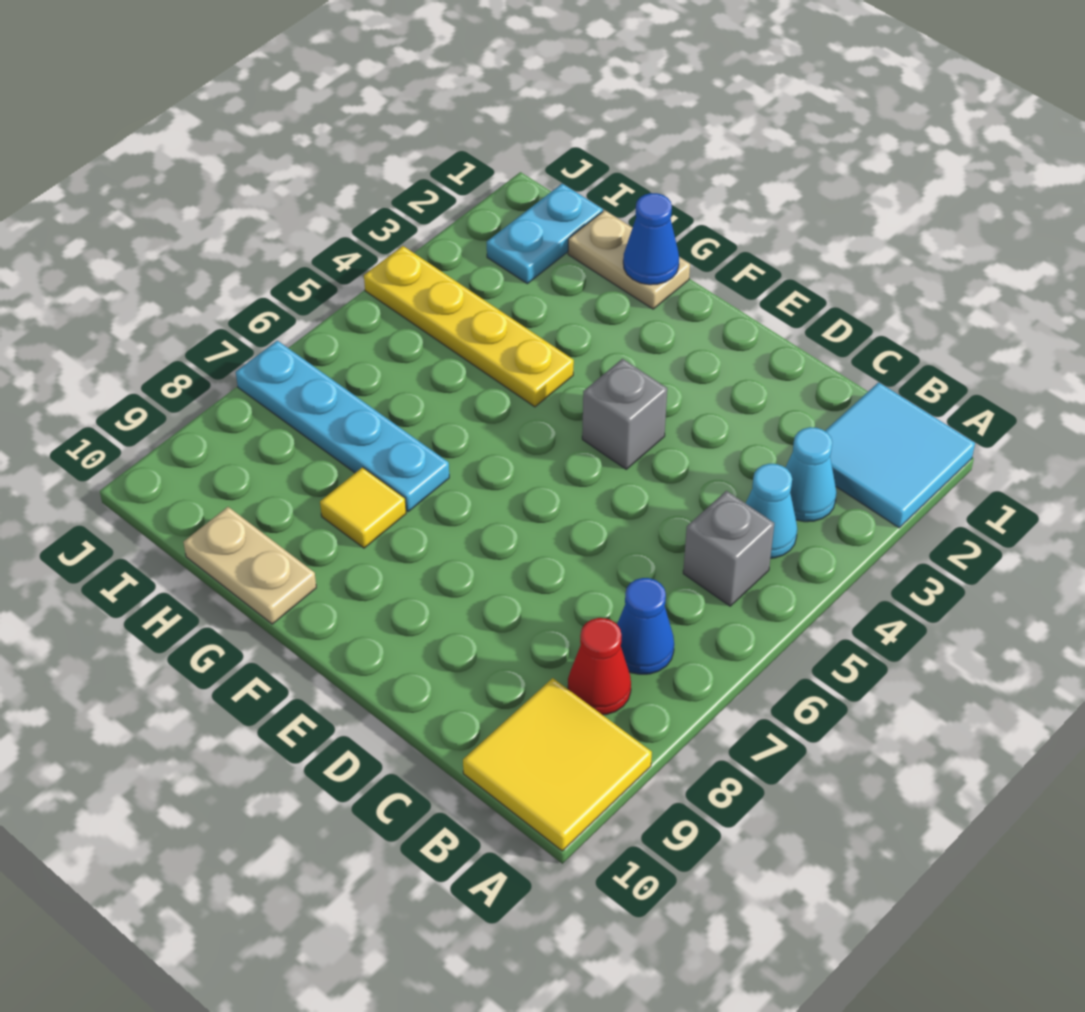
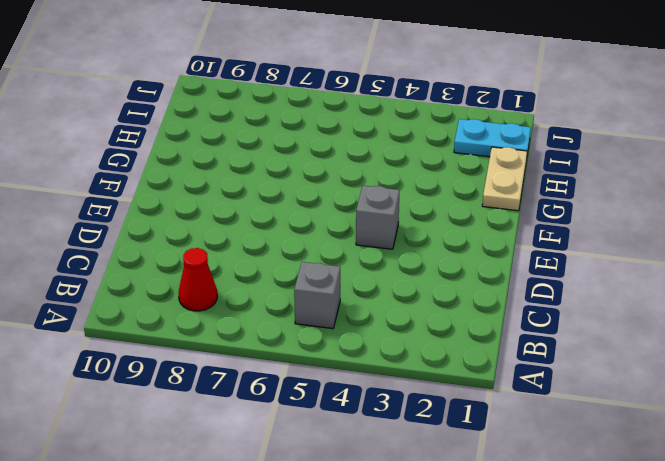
none -> cyan tile A1:B2 level 1
none -> yellow tile A9:B10 level 1
none -> cyan cone B3 level 1

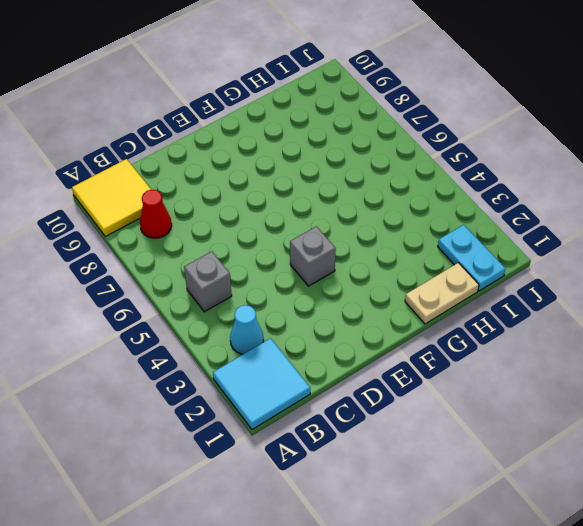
none -> cyan cone B4 level 1
none -> blue cone B7 level 1
none -> yellow plate G4:J4 level 1

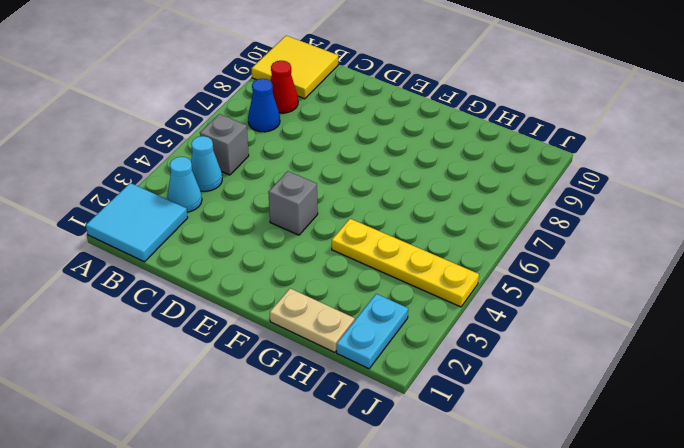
none -> cyan plate G7:J7 level 1
none -> yellow tile G8 level 1
none -> tan plate G10:H10 level 1

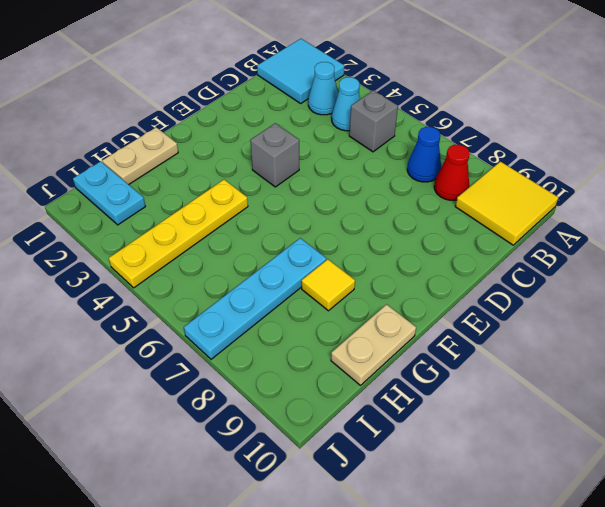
none -> blue cone G1 level 2

